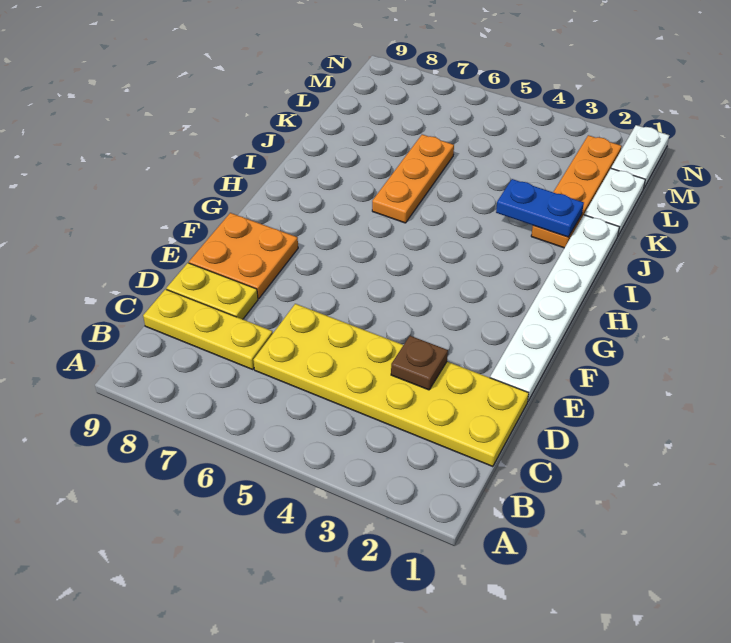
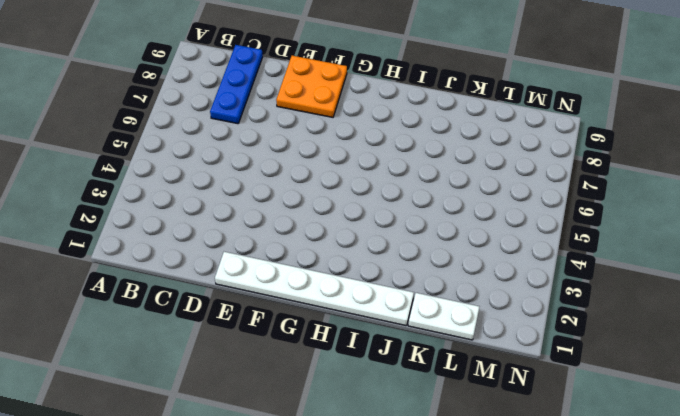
blue plate C7:C9 level 1 -> yellow plate C7:C9 level 1
none -> yellow plate C1:D6 level 1
none -> yellow plate D8:D9 level 1

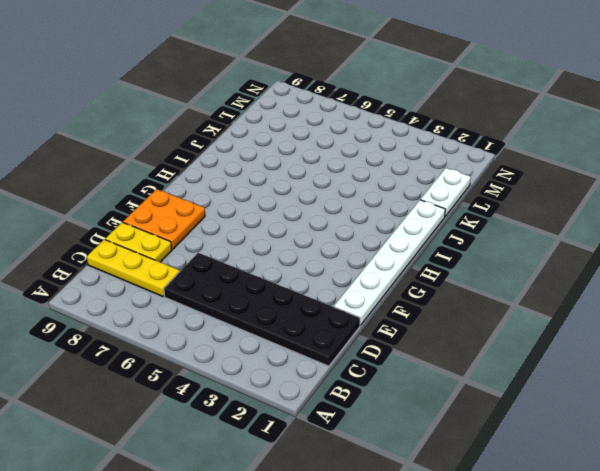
black plate C1:D6 level 1 -> yellow plate C1:D6 level 1
none -> orange plate I6:K6 level 1
none -> orange plate J2:M2 level 1

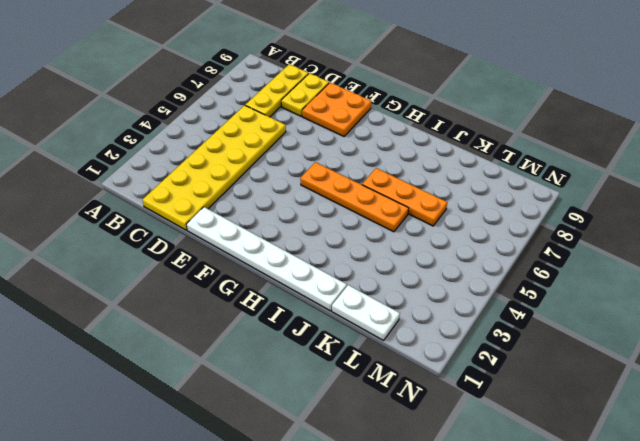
orange plate G5:J5 level 1 -> orange plate J2:M2 level 1
none -> white plate M1:N1 level 1
none -> brown plate D3 level 2

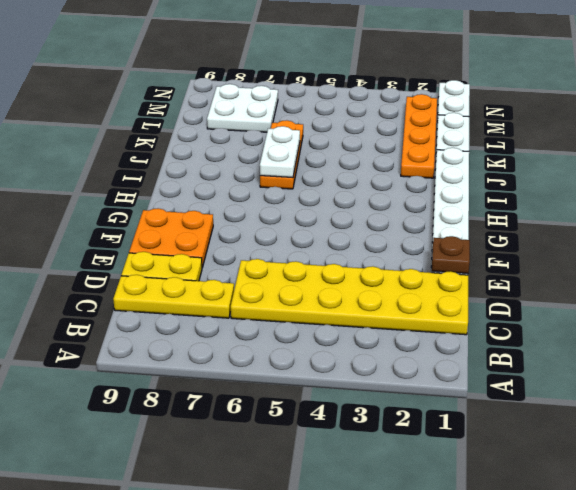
brown plate E1 level 2 -> brown plate D3 level 2
white plate I6:J6 level 2 -> none
white plate L7:M8 level 1 -> none
none -> blue plate J2:J3 level 2

